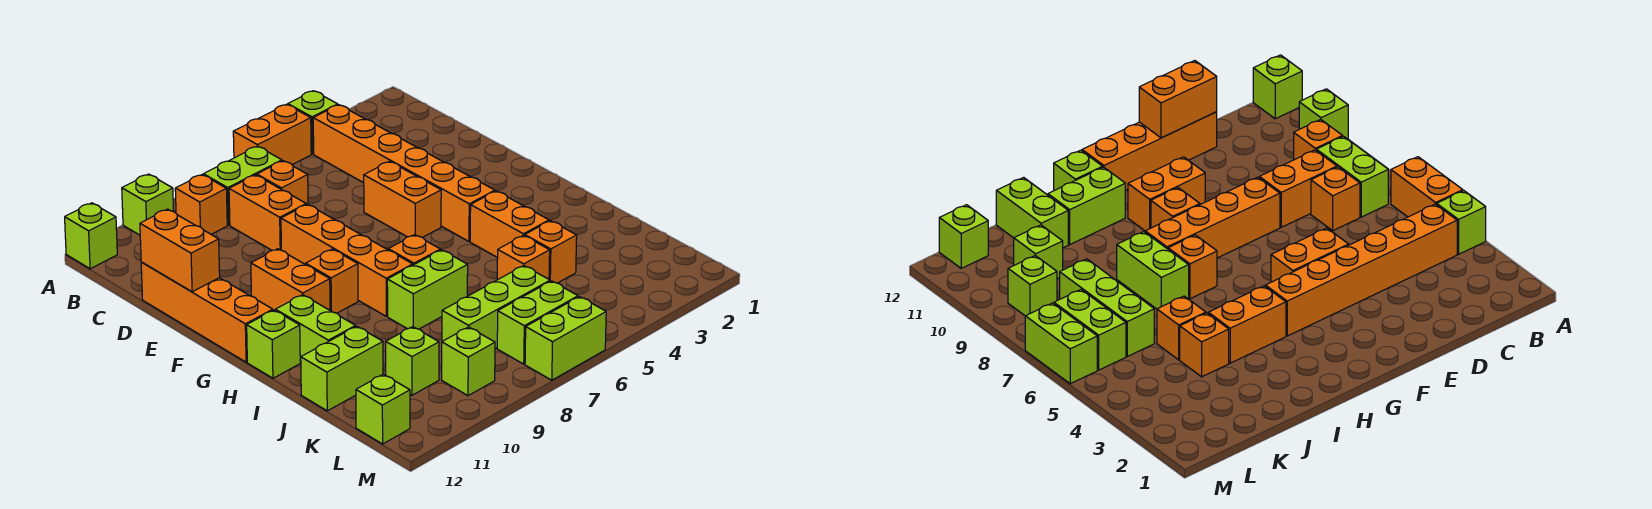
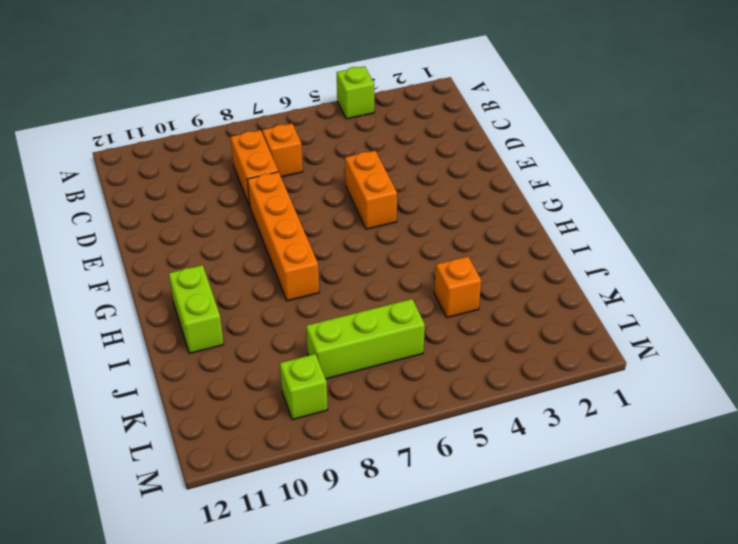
none -> orange brick A5:A6 level 1
none -> lime brick A10 level 1
none -> lime brick A12 level 1

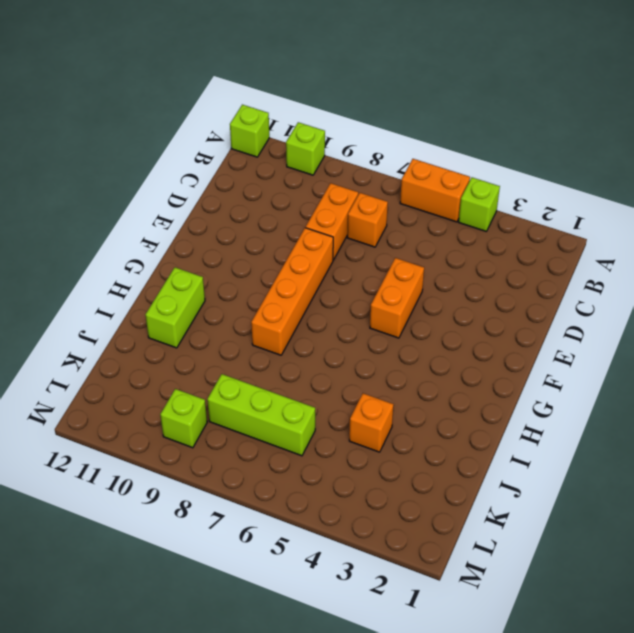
none -> orange brick B4:G4 level 1
none -> lime brick B7:B8 level 1
none -> orange brick B9 level 1

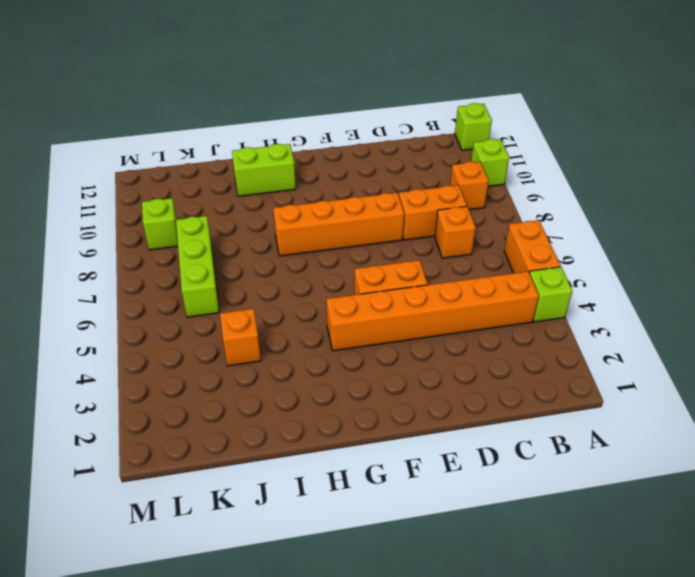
none -> lime brick B7:B8 level 1
none -> orange brick D12:G12 level 1
none -> orange brick F10:G10 level 1

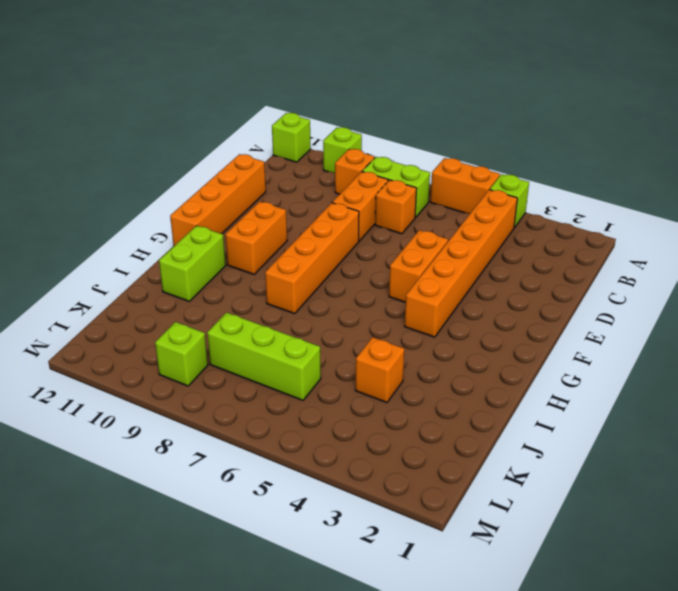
none -> orange brick G9 level 1
none -> orange brick H4:I4 level 1
none -> orange brick H7 level 1

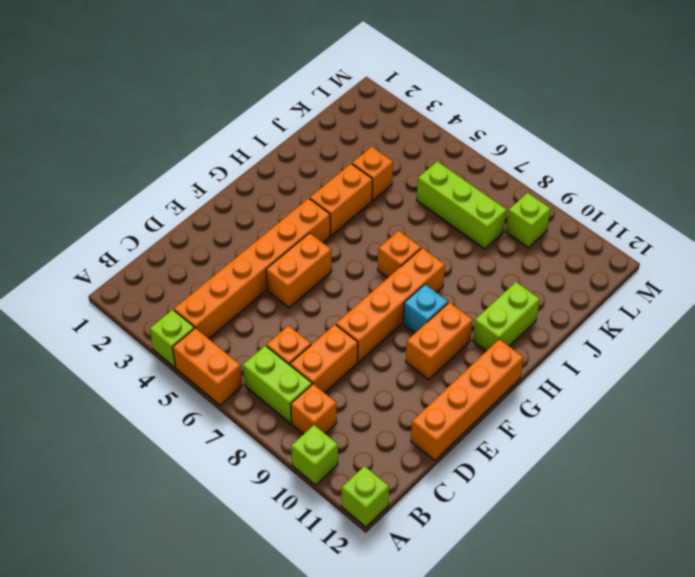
cyan brick G9 level 1 -> orange brick G9 level 1
none -> lime brick H12 level 1
none -> lime brick I7:I8 level 1
none -> orange brick J5 level 1

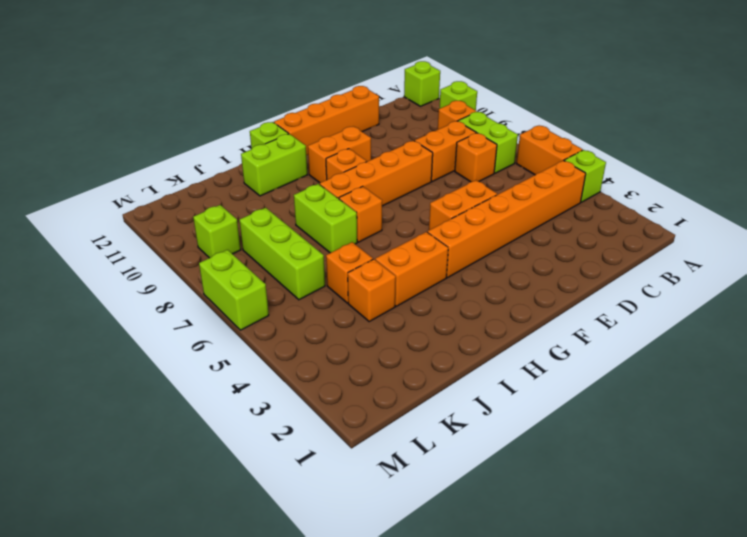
none -> lime brick J11:J12 level 1
none -> lime brick K10 level 1
none -> lime brick L6:L7 level 1

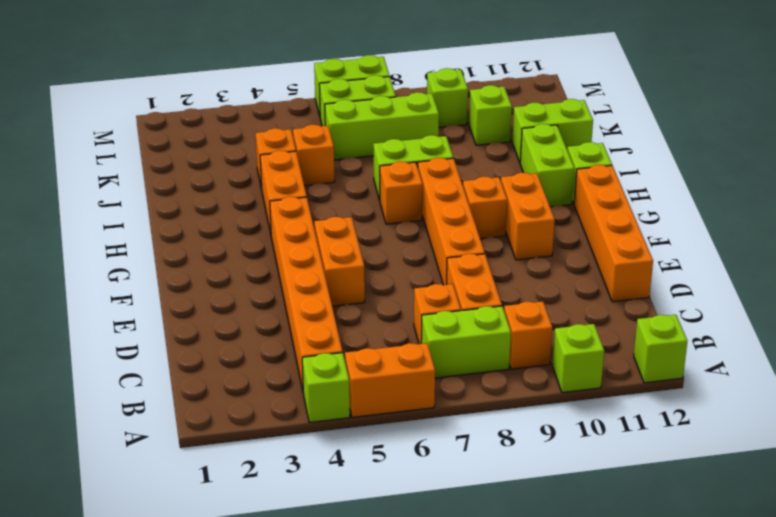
none -> lime brick L12 level 1
none -> orange brick D12:E12 level 2

